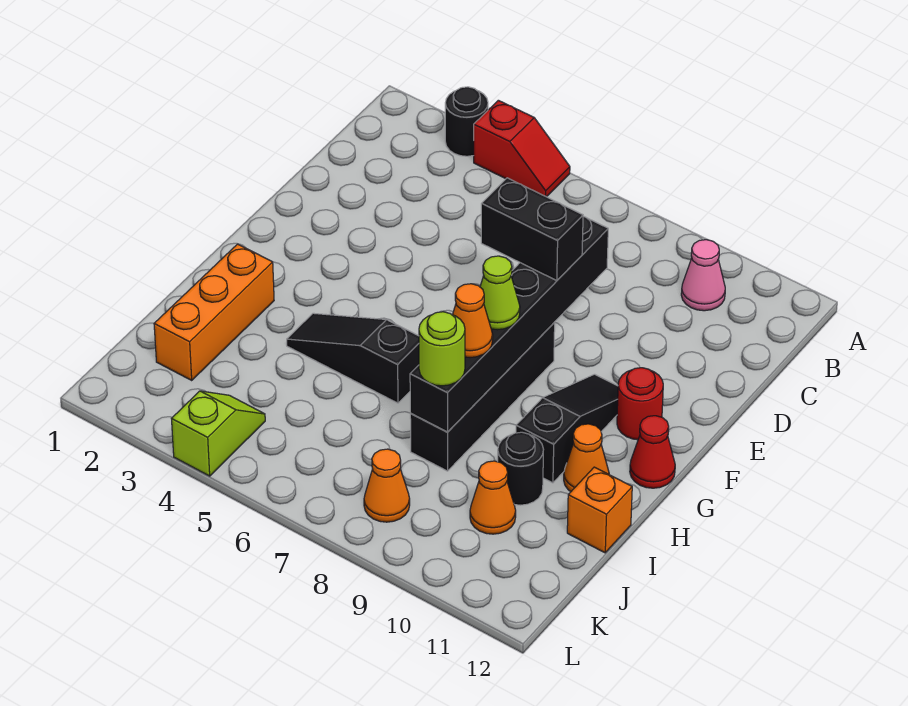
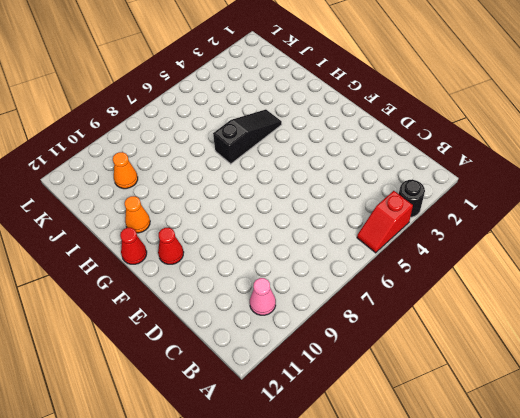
red cone F11 level 1 -> red round brick F11 level 1
none -> black brick F8:I8 level 1
none -> black slope F10:H10 level 1 top H
none -> orange brick H2:J2 level 1

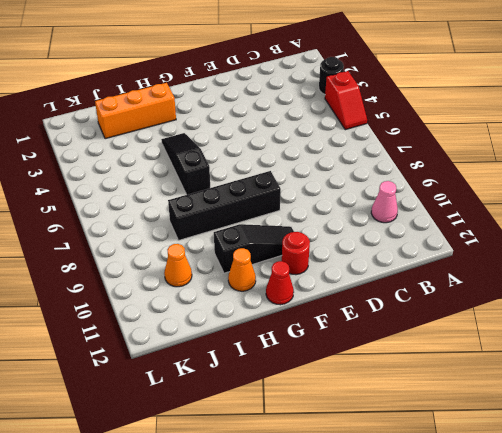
none -> black round brick I10 level 1
none -> orange brick I12 level 1
none -> lime slope K4:L4 level 1 top L

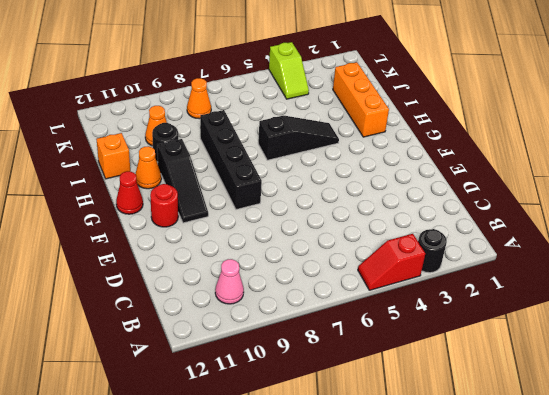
none -> black brick D8:I8 level 2
none -> black brick E7:E8 level 3
none -> lime cone G8 level 3

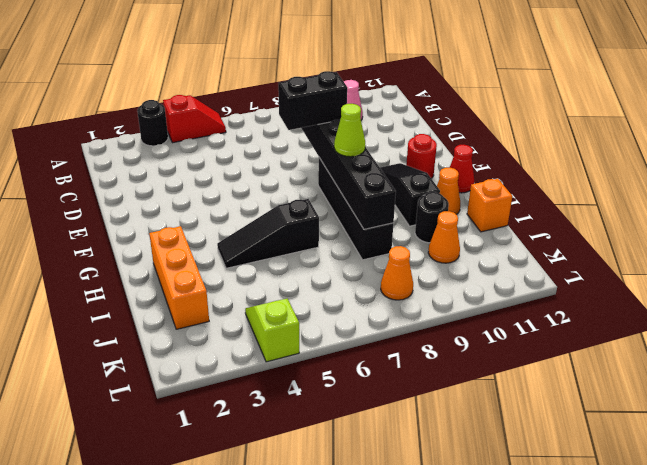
none -> orange cone H8 level 3
none -> lime round brick I8 level 3

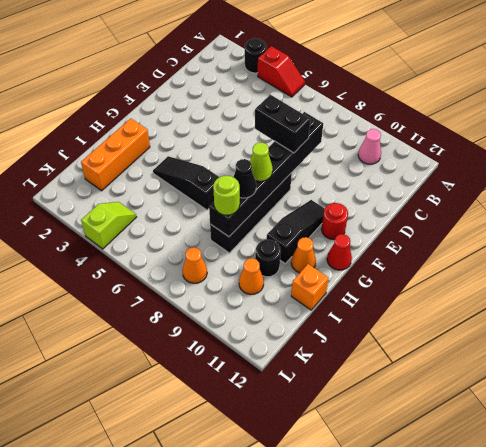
black cone H8 level 3 -> orange cone H8 level 3

